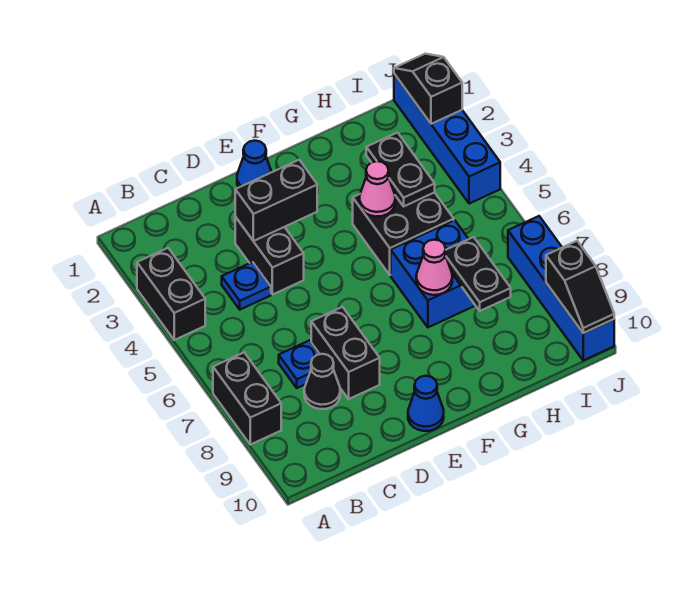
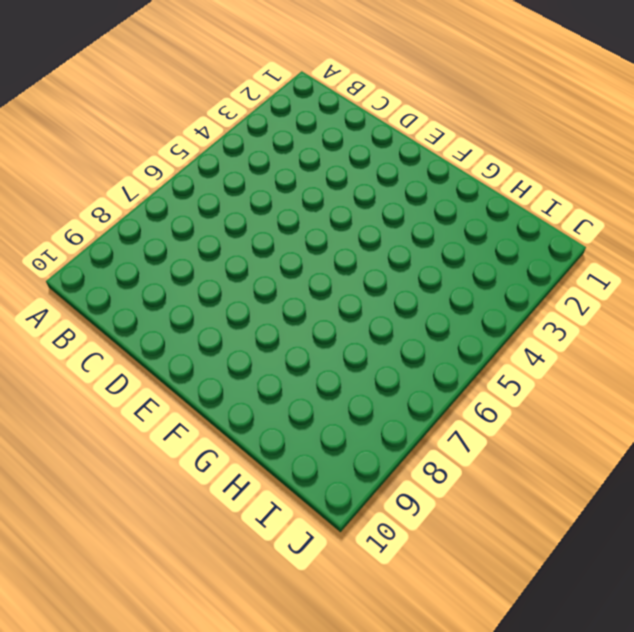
none -> black brick A3:A4 level 1
none -> black brick A7:A8 level 1
none -> blue plate C4 level 1

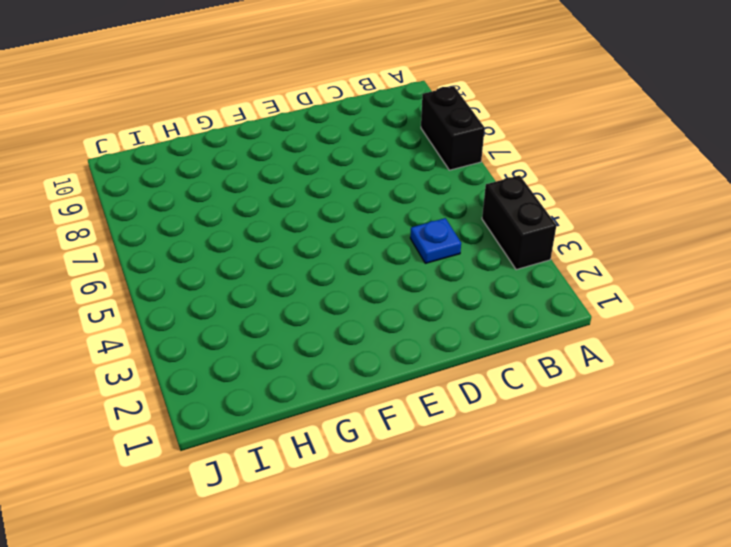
none -> blue plate C7 level 1
none -> black cone C8 level 1
none -> black brick D3:D4 level 1

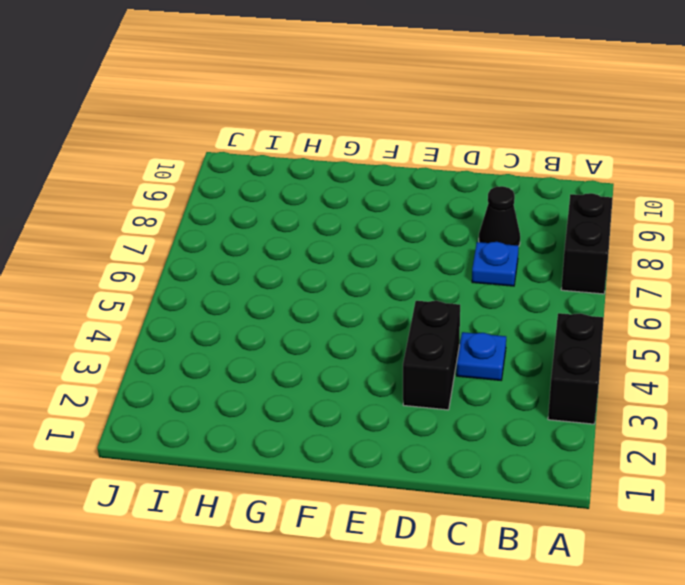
none -> black brick D7:D8 level 1
none -> blue cone E1 level 1
none -> blue cone E10 level 1

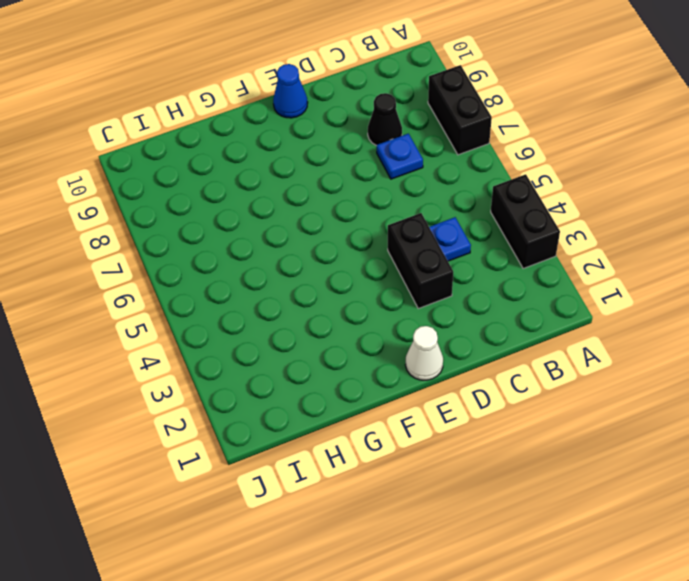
white cone E1 level 1 -> blue cone E1 level 1
none -> black brick D7:D8 level 1
none -> black brick G4:H5 level 1
none -> blue brick G6:H7 level 1

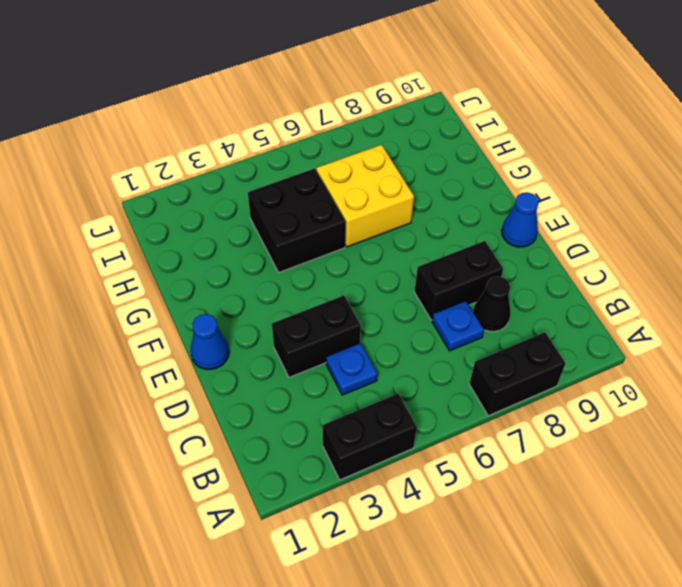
yellow brick G6:H7 level 1 -> blue brick G6:H7 level 1
none -> blue brick J1:J4 level 1
none -> blue brick J7:J10 level 1
none -> black brick D3:E3 level 2

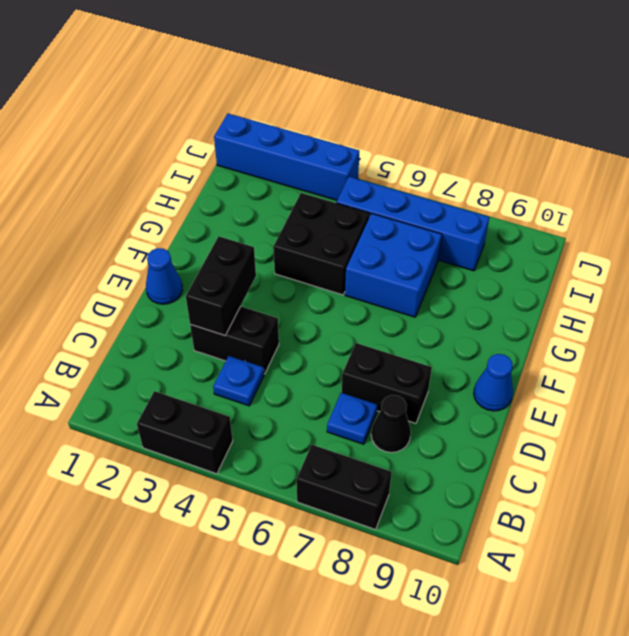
blue brick I5:I8 level 1 -> blue brick J7:J10 level 1
none -> pink cone G4 level 2
none -> pink cone G7 level 2
none -> black plate H3:H4 level 2

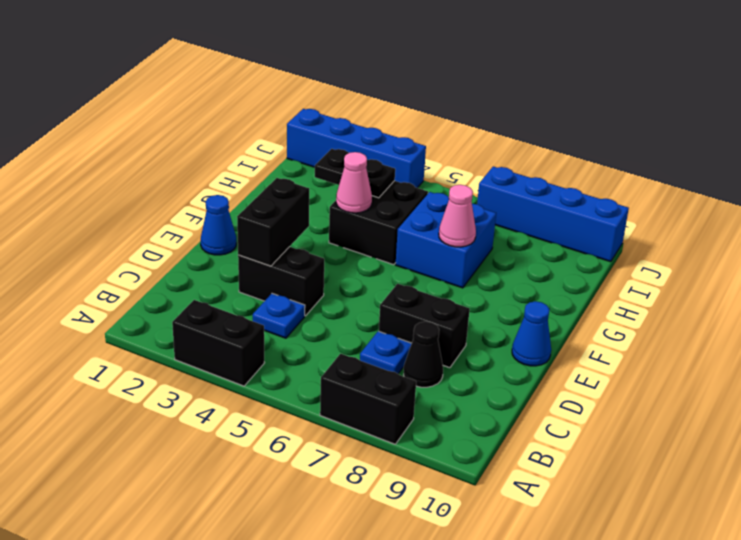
none -> black plate H7:H8 level 2
none -> black slope J1:J2 level 2 top 2
none -> black slope J9:J10 level 2 top 9

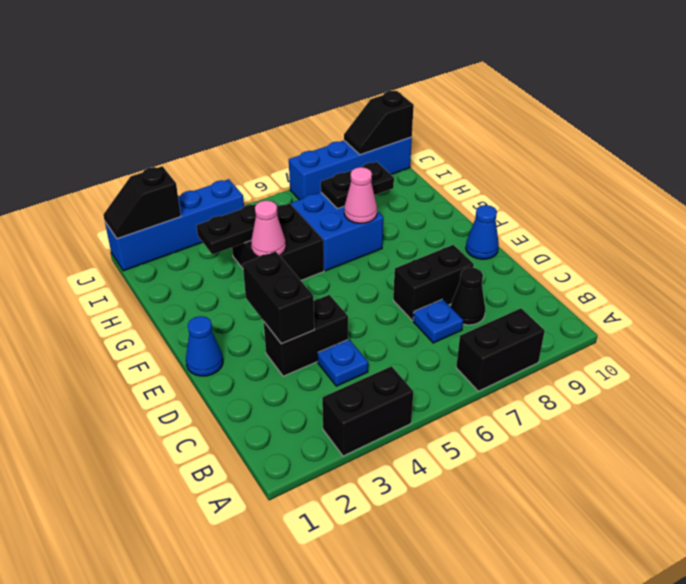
black slope J9:J10 level 2 top 10 -> black slope J9:J10 level 2 top 9

